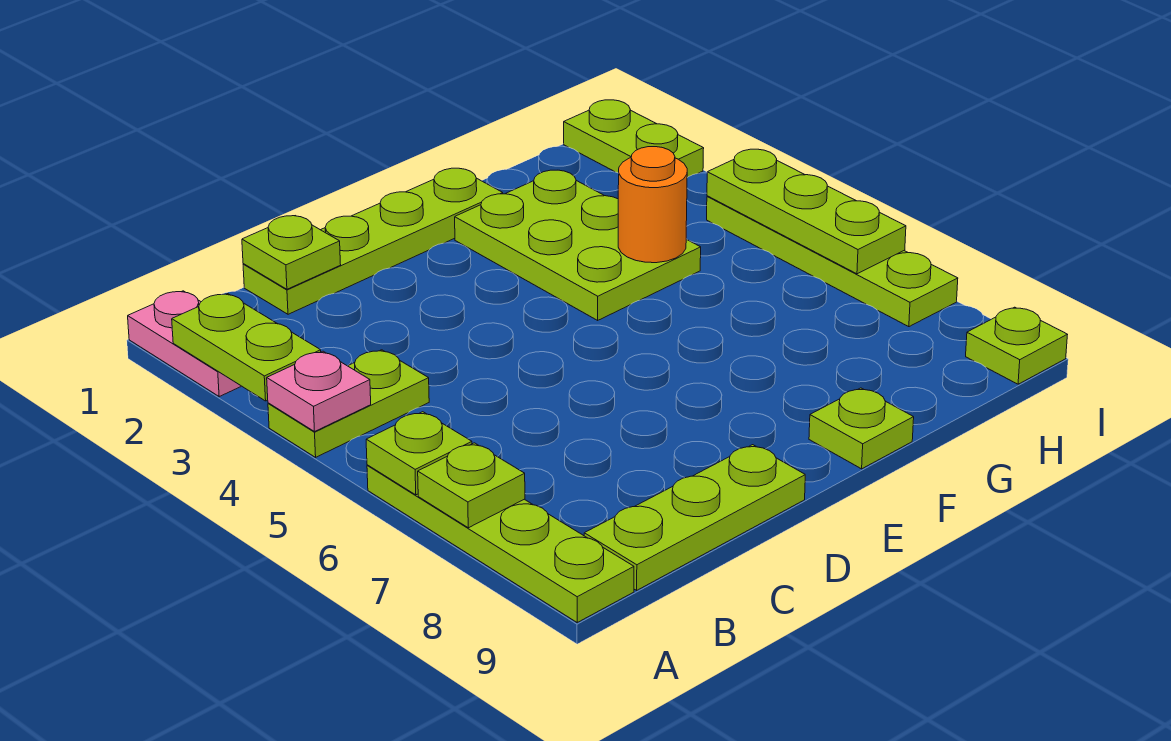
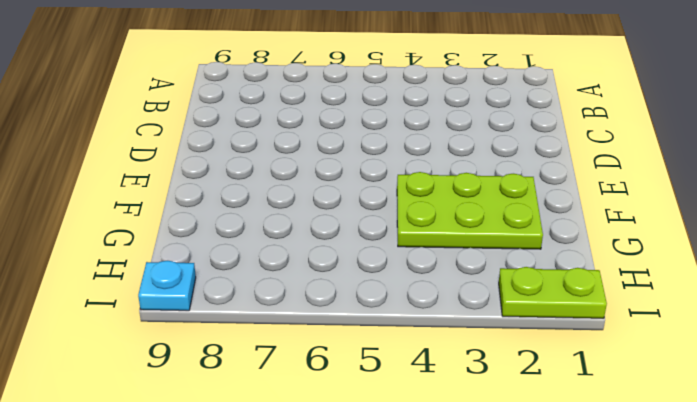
cyan plate I9 level 1 -> lime plate I9 level 1
none -> pink plate A1:A2 level 1
none -> lime plate A4:B4 level 1
none -> lime plate A6:A9 level 1

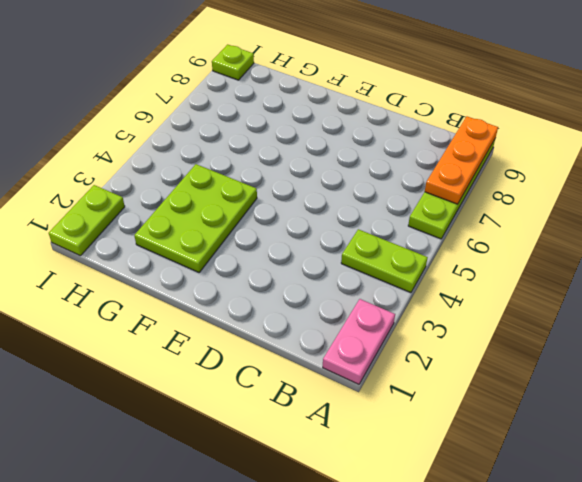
orange plate A7:A9 level 2 -> lime plate A7 level 2
none -> lime plate B9:D9 level 1
none -> lime plate C1:F1 level 1
none -> lime plate F9 level 1

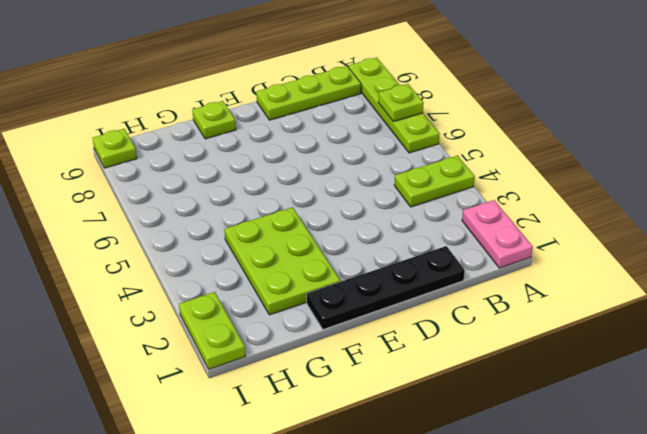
black plate C1:F1 level 1 -> lime plate C1:F1 level 1
none -> lime plate I4:I7 level 1
none -> lime plate A2:A3 level 2
none -> pink plate A4 level 2

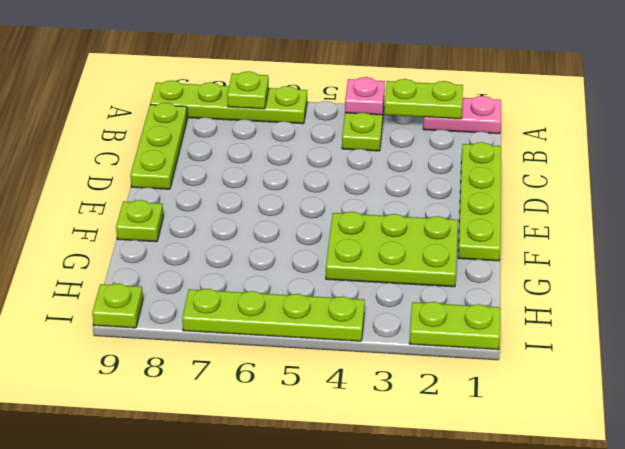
none -> lime plate A6 level 2
none -> lime plate C1 level 2
none -> orange round brick G4 level 2

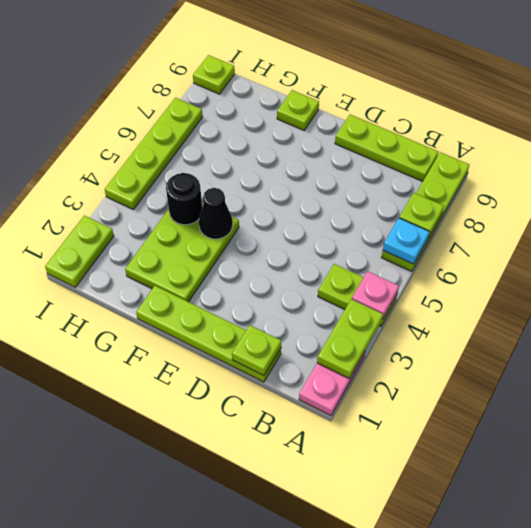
cyan plate A6 level 2 -> lime plate A6 level 2
black cone F4 level 2 -> none
black round brick G4 level 2 -> orange round brick G4 level 2
none -> lime plate I4:I6 level 2

